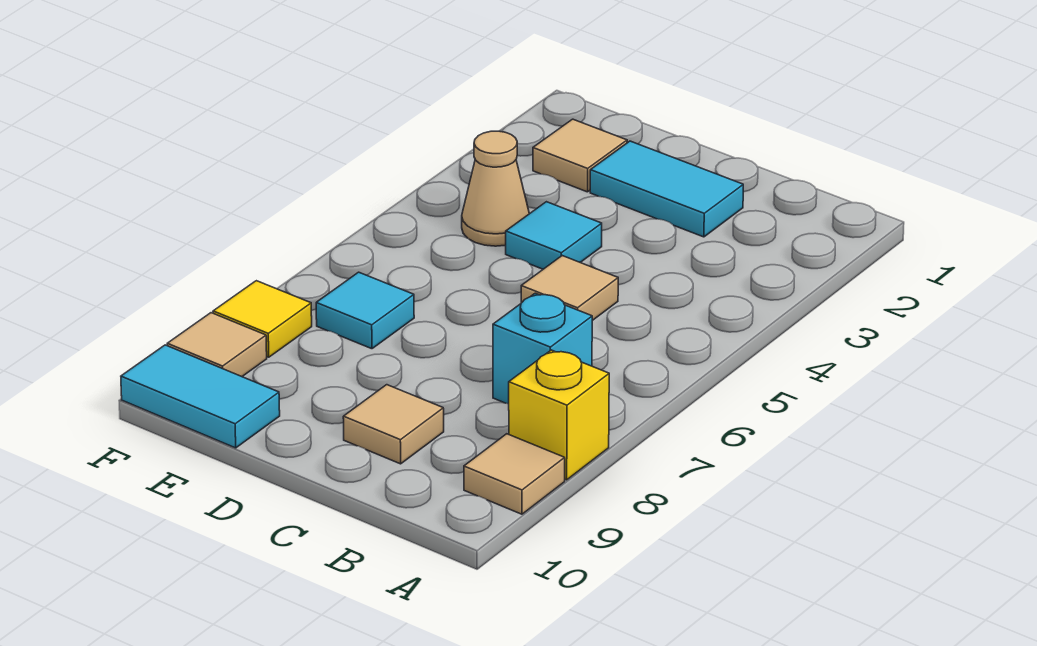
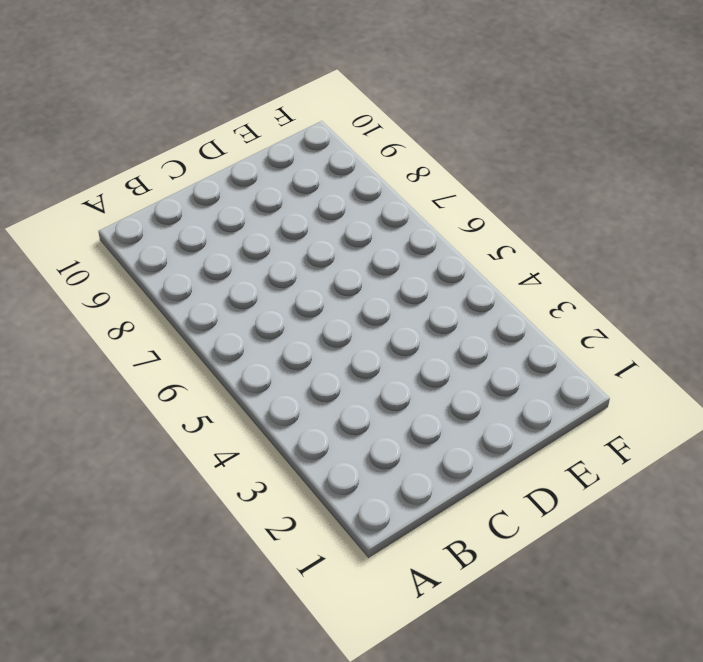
none -> yellow brick A8 level 1
none -> tan tile A9 level 1
none -> cyan brick B7 level 1

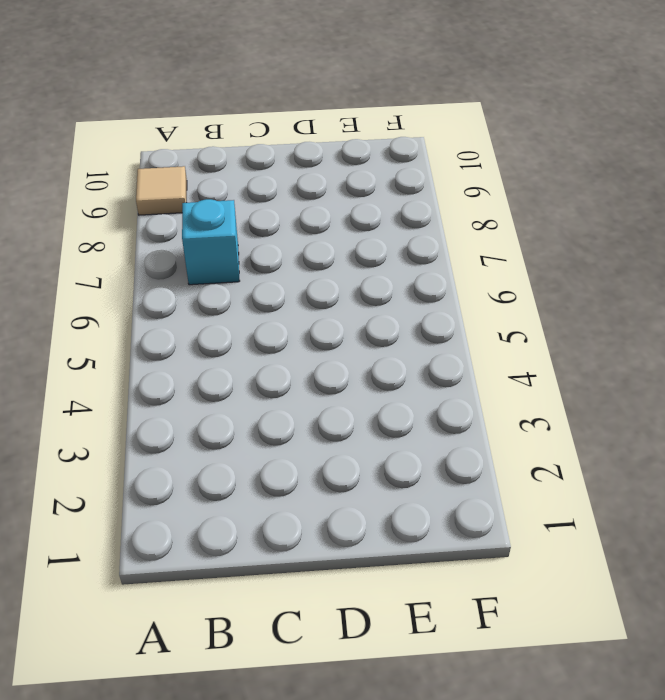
none -> yellow brick A8 level 1
none -> cyan tile C2:D2 level 1
none -> tan tile C5 level 1

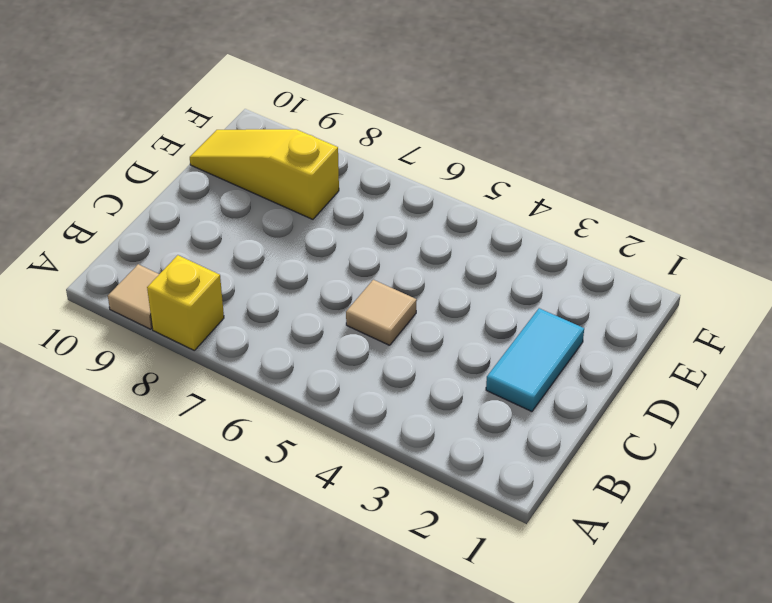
yellow slope E8:E10 level 1 top 8 -> cyan tile E10:F10 level 1
none -> cyan brick B7 level 1
none -> tan tile C9 level 1
none -> cyan tile D4 level 1

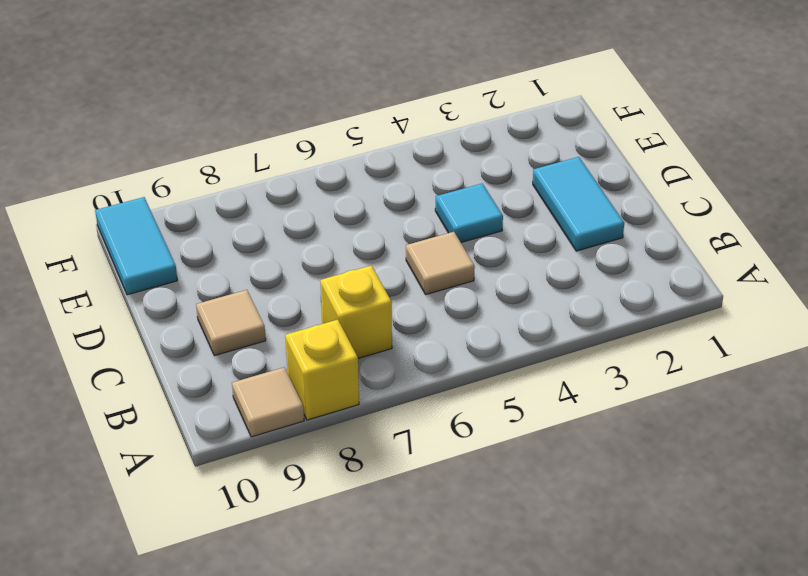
yellow brick B7 level 1 -> cyan brick B7 level 1
none -> tan tile E2 level 1
none -> tan cone E4 level 1
none -> cyan tile E7 level 1

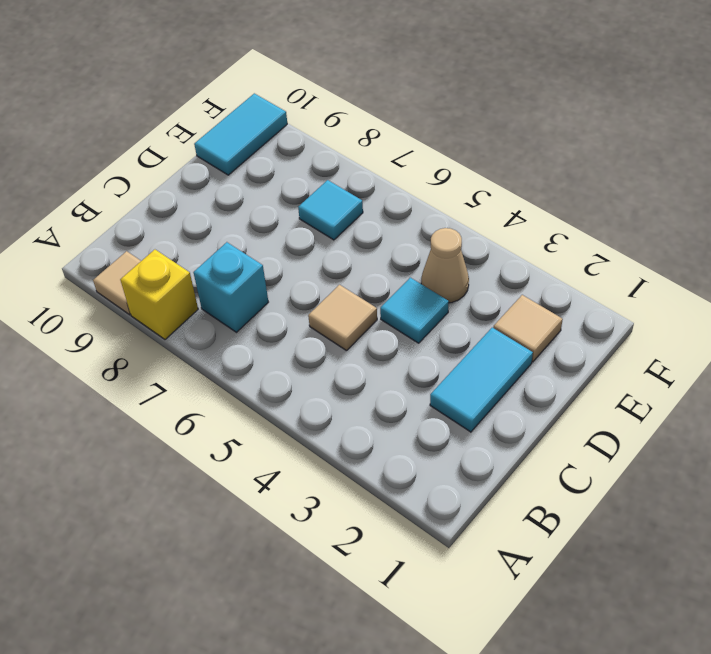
none -> tan tile C9 level 1
none -> yellow tile F8 level 1
none -> tan tile F9 level 1

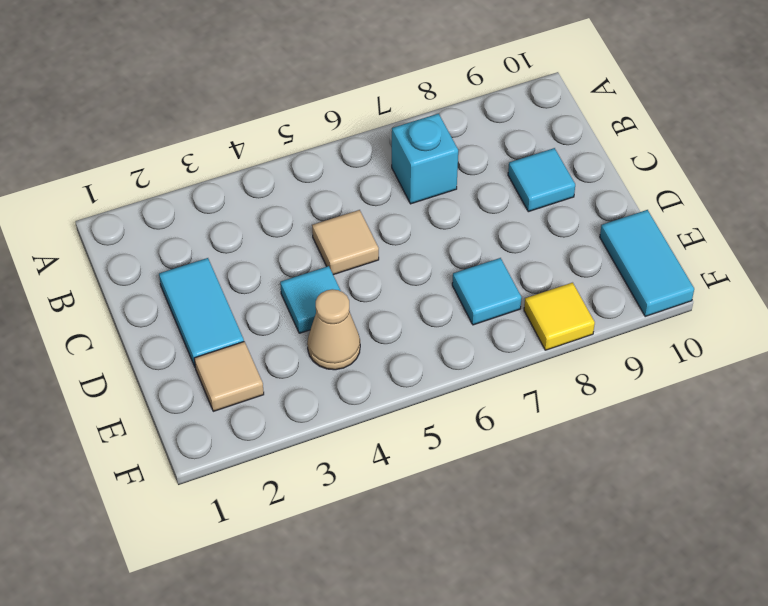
cyan tile C9 level 1 -> tan tile C9 level 1
none -> yellow brick A8 level 1
none -> tan tile A9 level 1
none -> tan tile F9 level 1

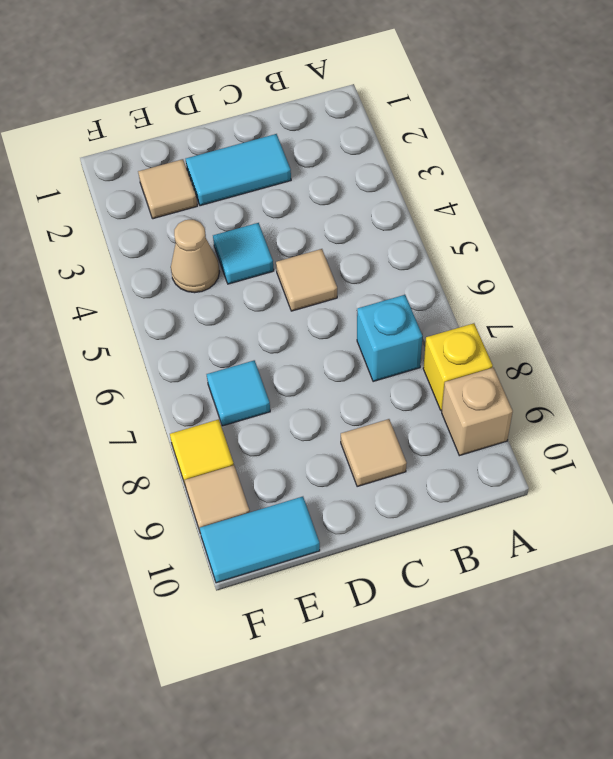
tan brick A9 level 1 -> tan tile A9 level 1

